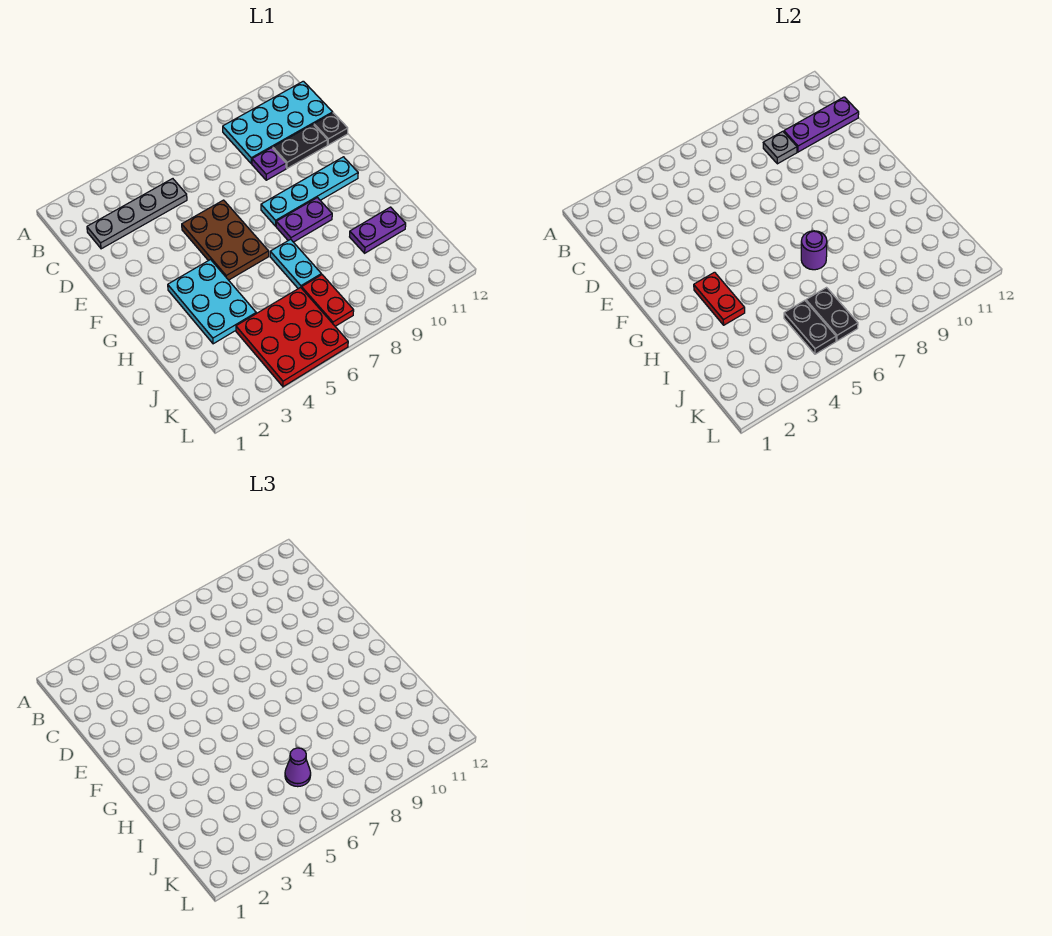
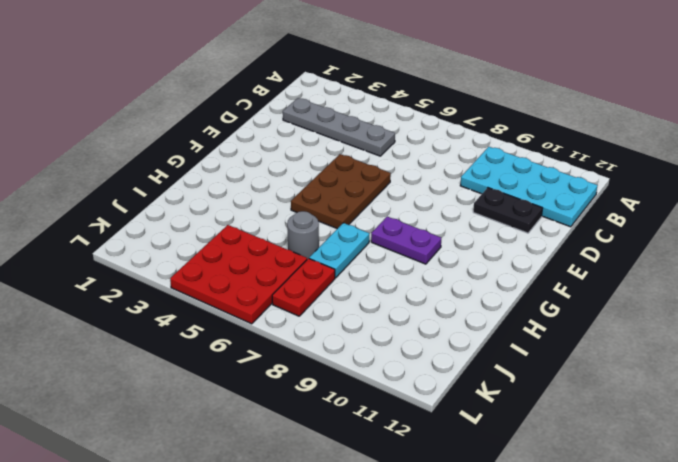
grey round brick I6 level 1 -> none
none -> purple plate D9 level 1
none -> black plate D12 level 1
none -> cyan plate F8:F11 level 1

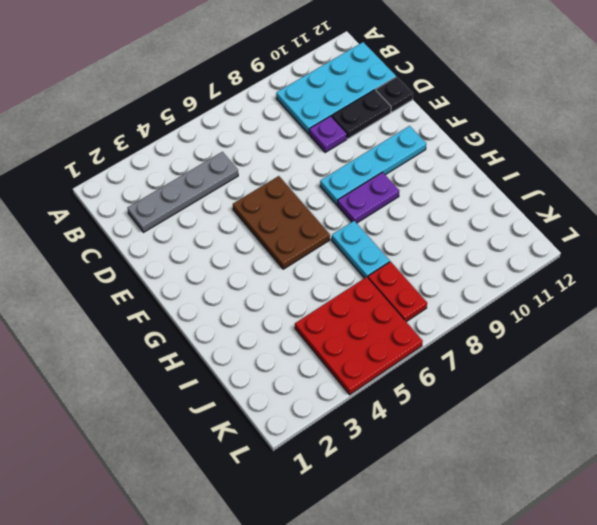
none -> cyan plate G3:I4 level 1
none -> purple plate I10:I11 level 1
none -> grey plate C9 level 2

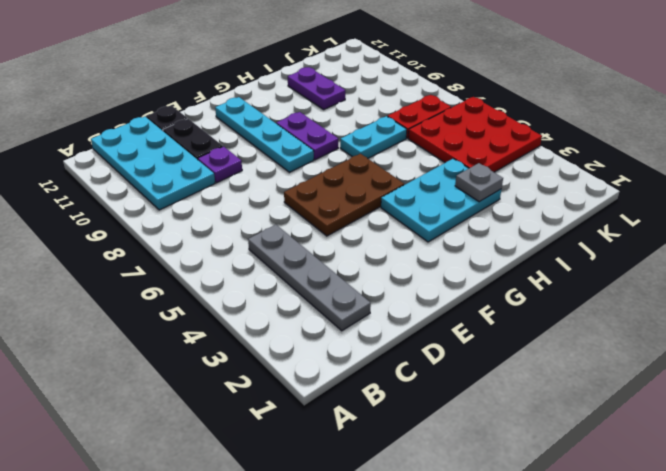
grey plate I3 level 2 -> grey plate C9 level 2
none -> purple plate C10:C12 level 2
none -> red plate G3:H3 level 2
none -> purple round brick H7 level 2

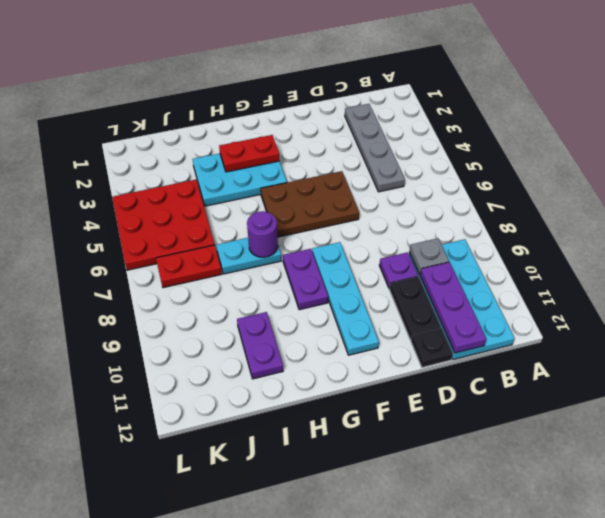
none -> black plate J5:K5 level 2
none -> black plate J6:K6 level 2
none -> purple cone J6 level 3

